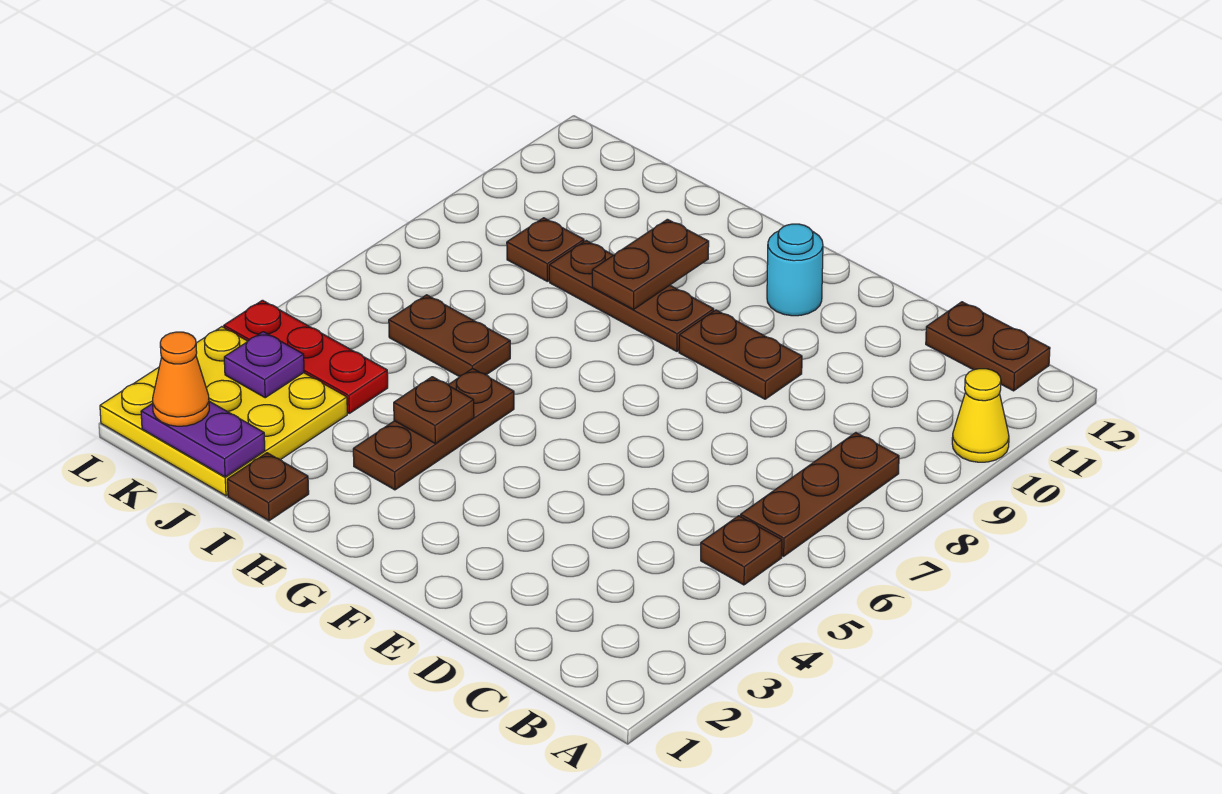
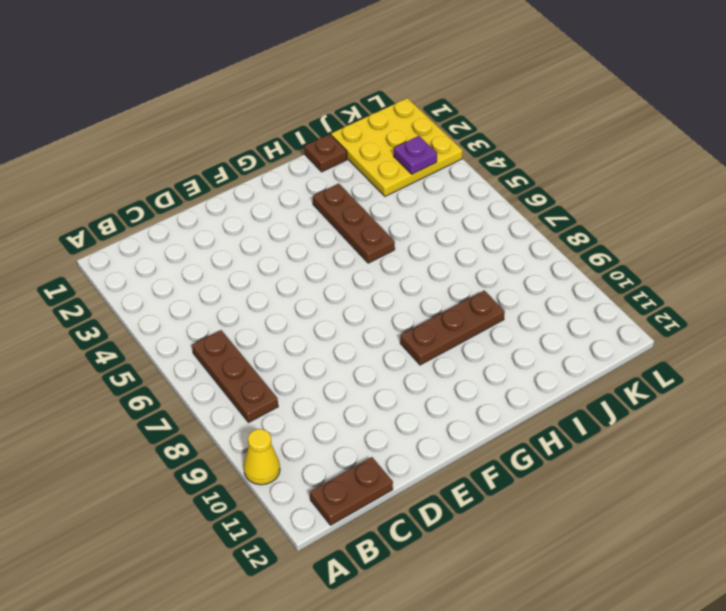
none -> brown plate B5 level 1
none -> brown plate E9:F9 level 1
none -> cyan round brick F11 level 1

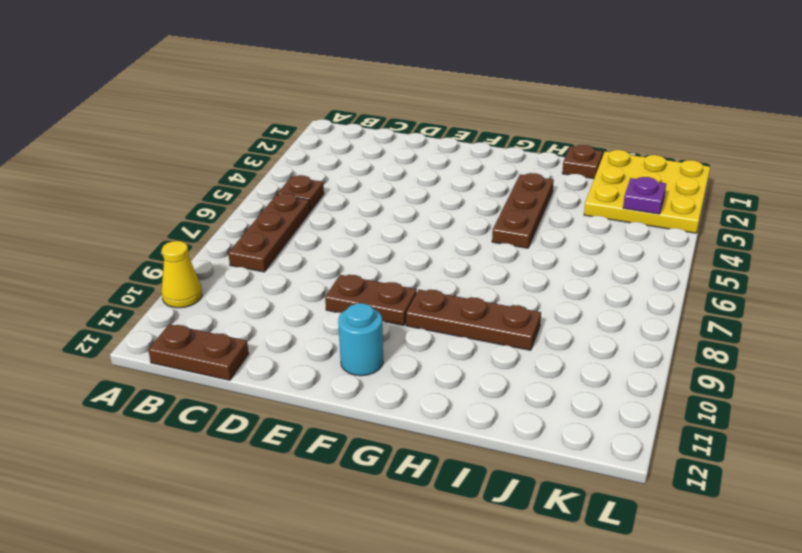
none -> brown plate I6:J6 level 1
none -> red plate J4:L4 level 1
none -> brown plate J9 level 1

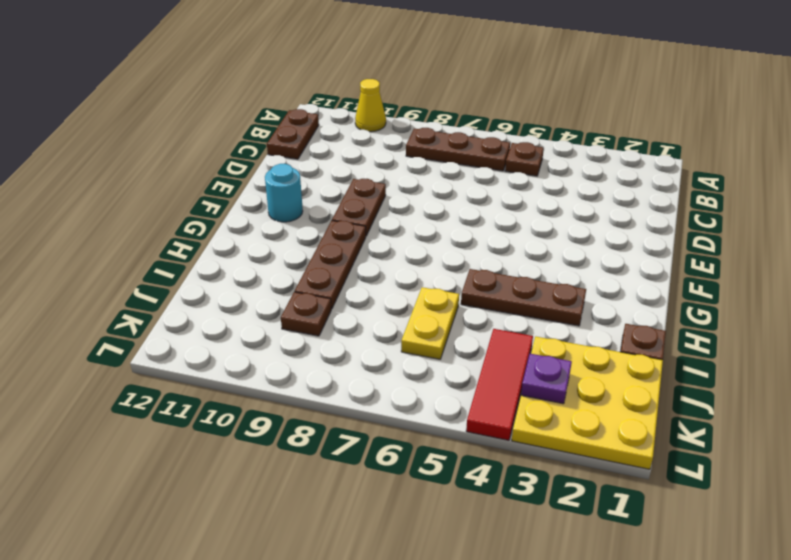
yellow plate I6:J6 level 1 -> brown plate I6:J6 level 1
red tile J4:L4 level 1 -> red plate J4:L4 level 1
none -> brown plate H4 level 2
none -> brown plate H9:H10 level 2
none -> purple plate J1:K1 level 2

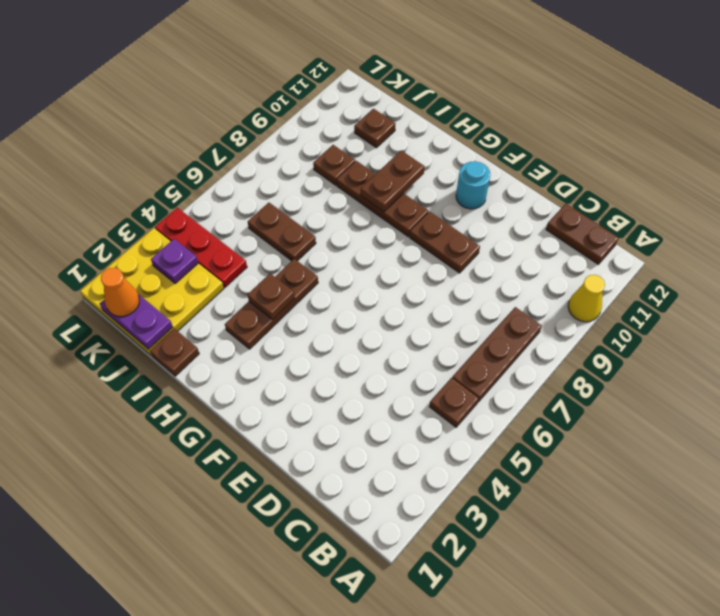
brown plate J11 level 1 -> none

